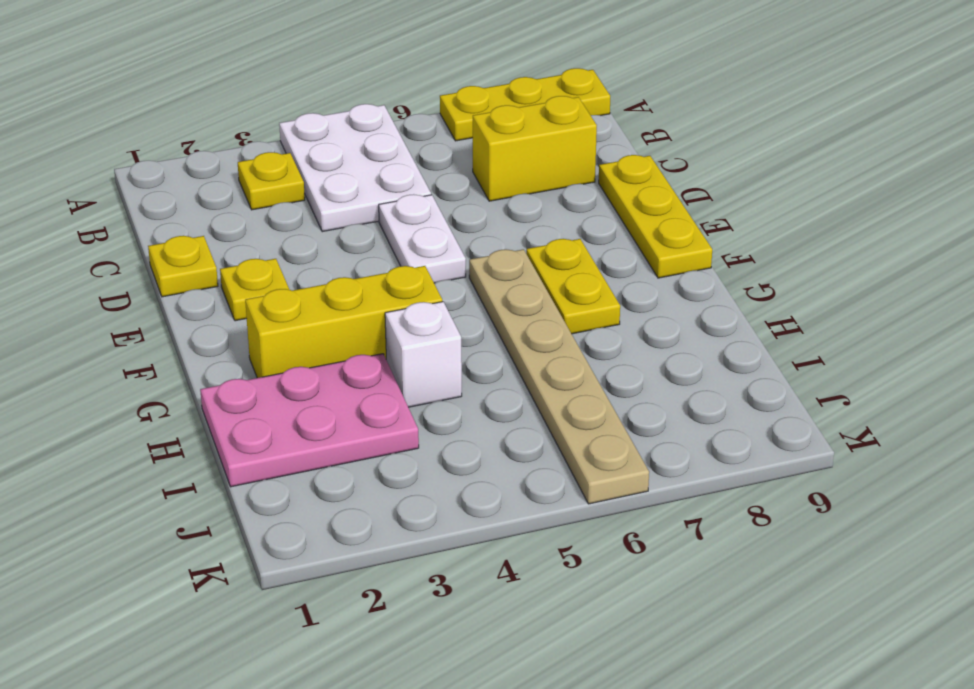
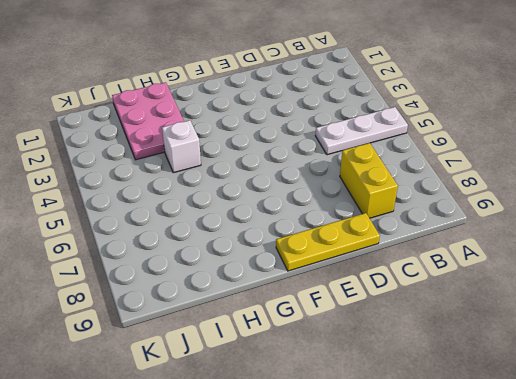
white plate A5:C5 level 1 -> white plate A4:C5 level 1
none -> yellow plate A7:A9 level 1
none -> yellow plate B3 level 1
none -> yellow plate D1 level 1

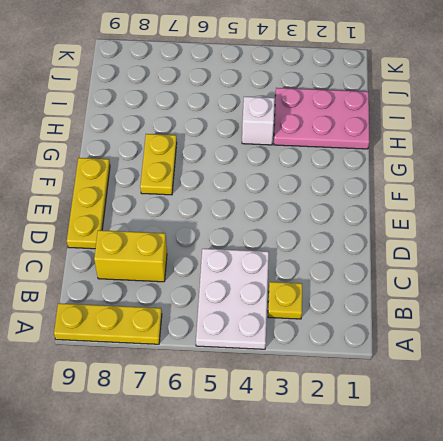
none -> yellow plate D1 level 1
none -> white plate D5:E5 level 1
none -> yellow plate E2 level 1

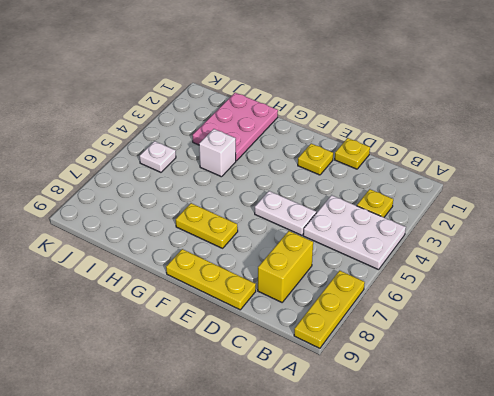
white plate J5 level 1 -> none
none -> tan plate F6:K6 level 1
none -> yellow brick G2:G4 level 1

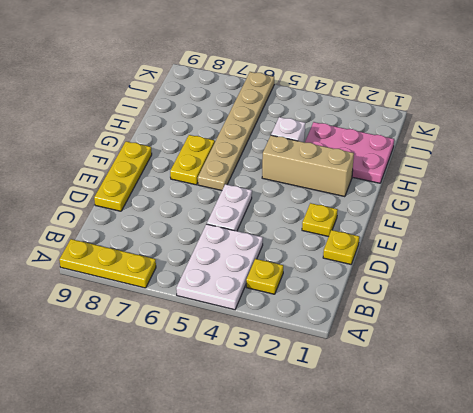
tan brick G2:G4 level 1 -> yellow brick G2:G4 level 1
none -> yellow brick C7:C8 level 1

